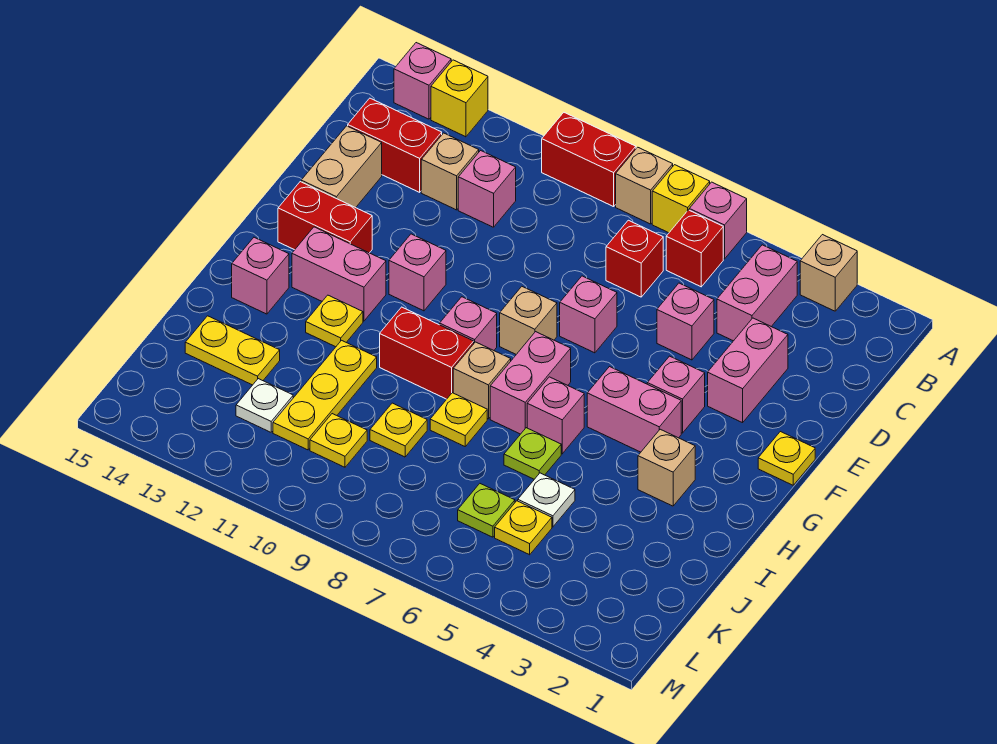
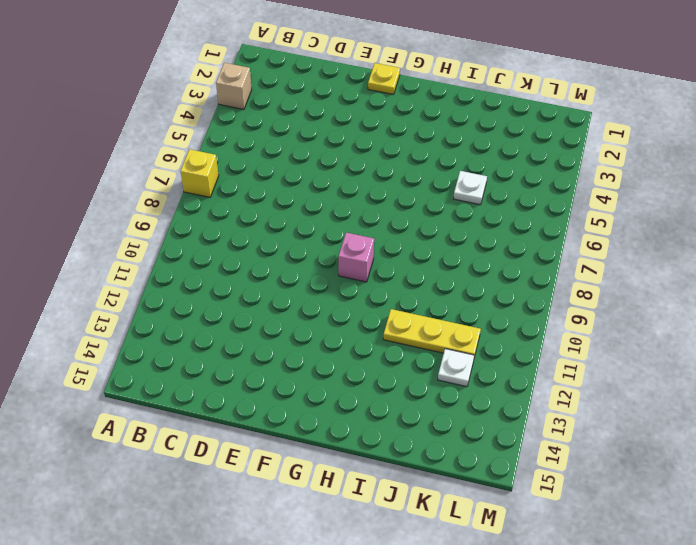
none -> pink brick A6 level 1
none -> tan brick A8 level 1
none -> red brick A9:A10 level 1
none -> yellow brick A13 level 1

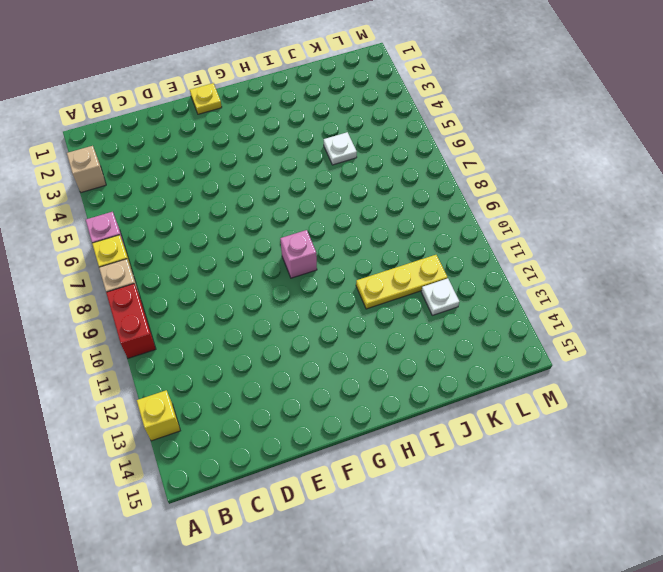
none -> pink brick A14 level 1
none -> pink brick B4:C4 level 1
none -> red brick B6 level 1
none -> red brick C7 level 1

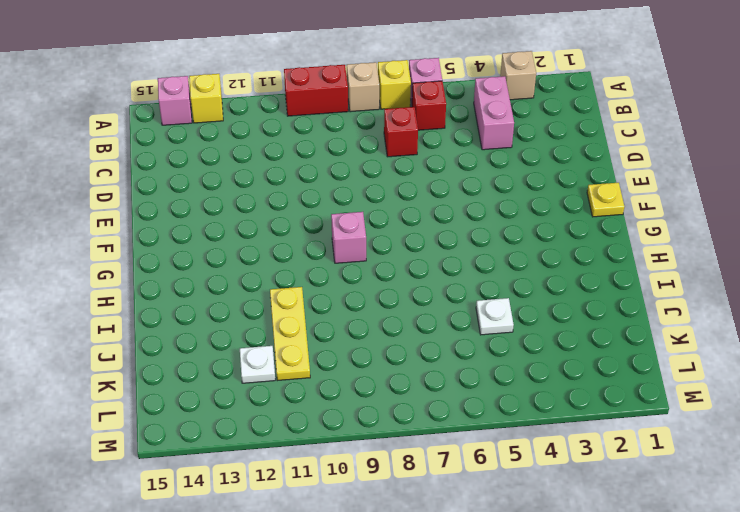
none -> pink brick C11 level 1
none -> tan brick C12 level 1
none -> red brick C13:C14 level 1
none -> pink brick D3:E3 level 1

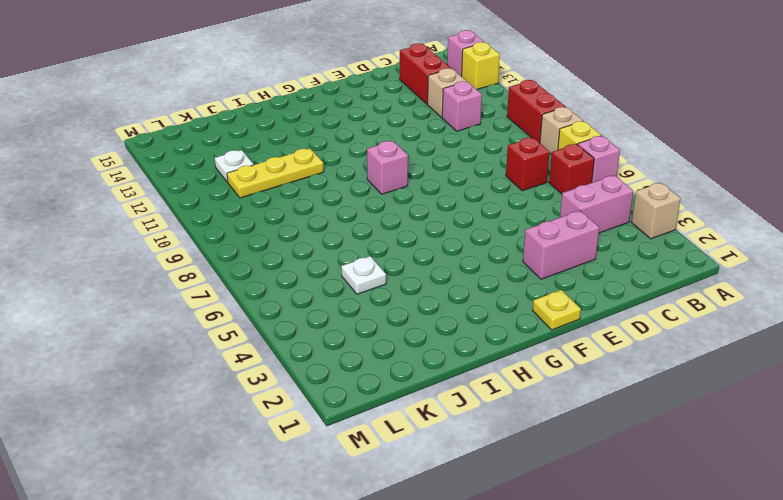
none -> pink brick D5 level 1
none -> tan brick D14:E14 level 1
none -> pink brick E7 level 1
none -> pink brick F4 level 1

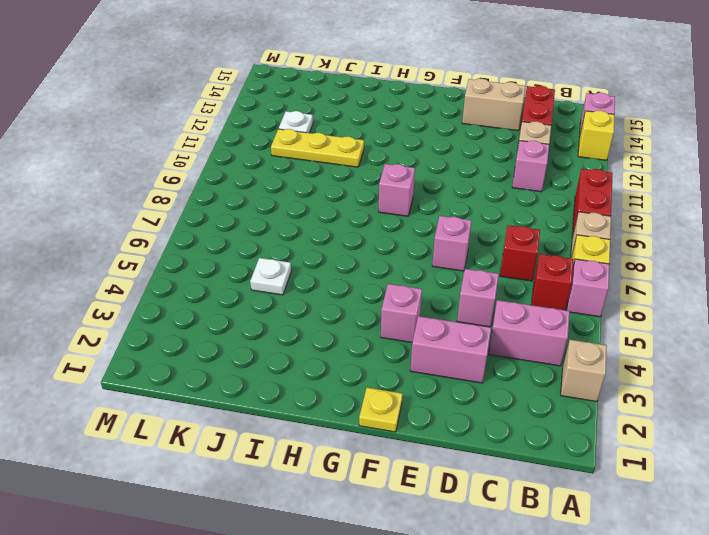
none -> tan brick F8 level 1
none -> pink brick F11 level 1
none -> red brick F13:F14 level 1
none -> pink brick G4:G5 level 1

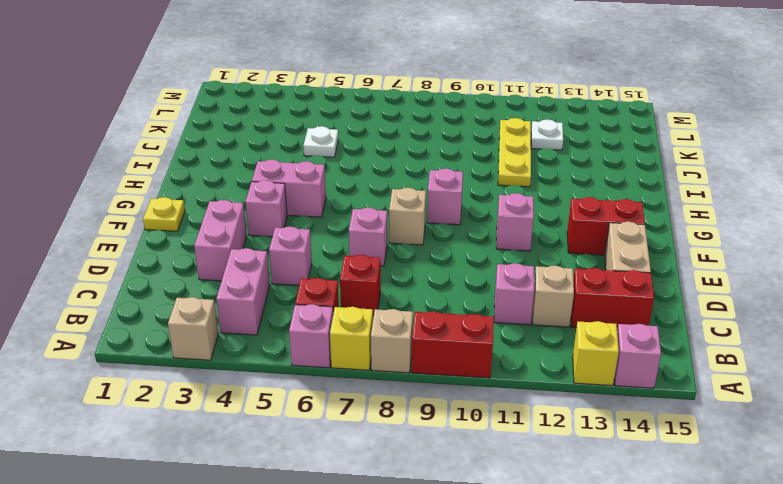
none -> pink brick G7:H7 level 1
none -> pink brick G12:G13 level 1
none -> tan brick H3 level 1
none -> pink brick H6 level 1

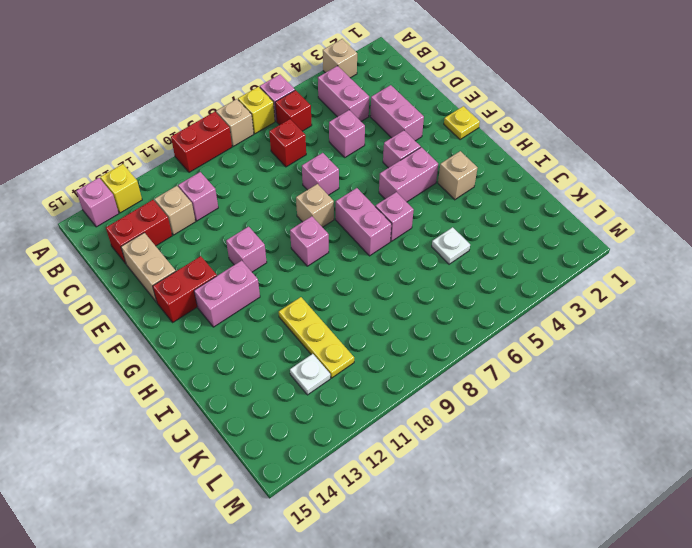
none -> tan brick H8 level 1
none -> red brick H9:H10 level 1
none -> yellow plate H12 level 1
none -> pink brick H14 level 1

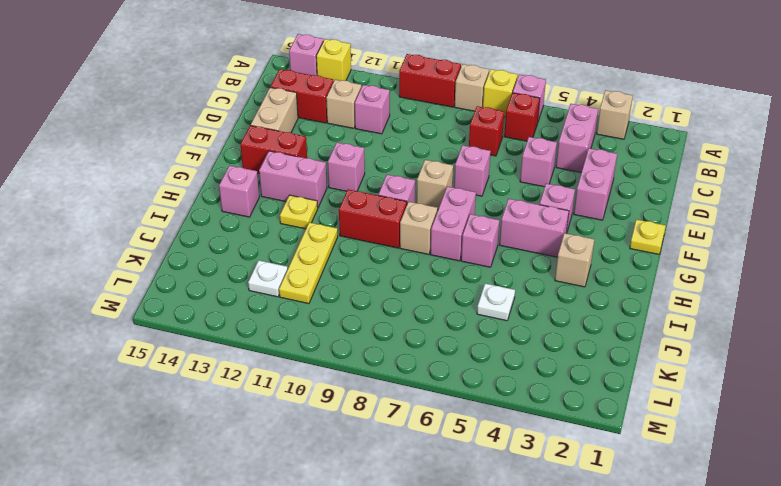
none -> lime plate I6 level 1
none -> yellow plate I8 level 1
none -> yellow plate J9 level 1
none -> yellow plate J13:J14 level 1

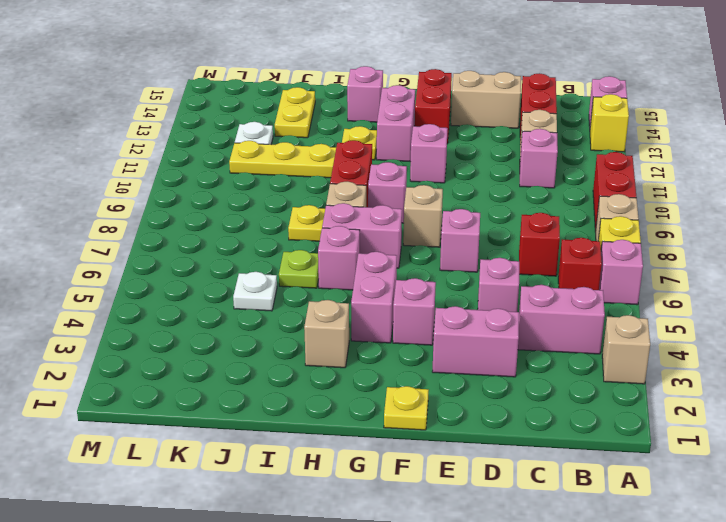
none -> yellow plate J9 level 1
none -> yellow plate K5 level 1
none -> lime plate K6 level 1
none -> yellow plate K10 level 1

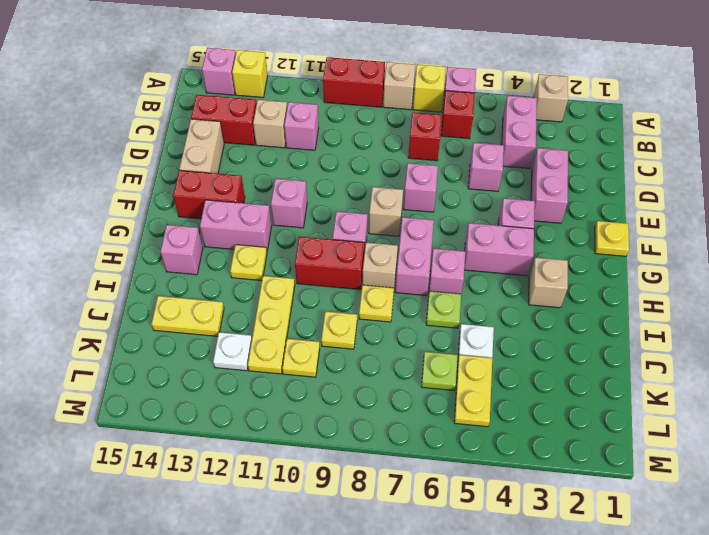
yellow plate K5:L5 level 1 -> yellow plate K5 level 1

